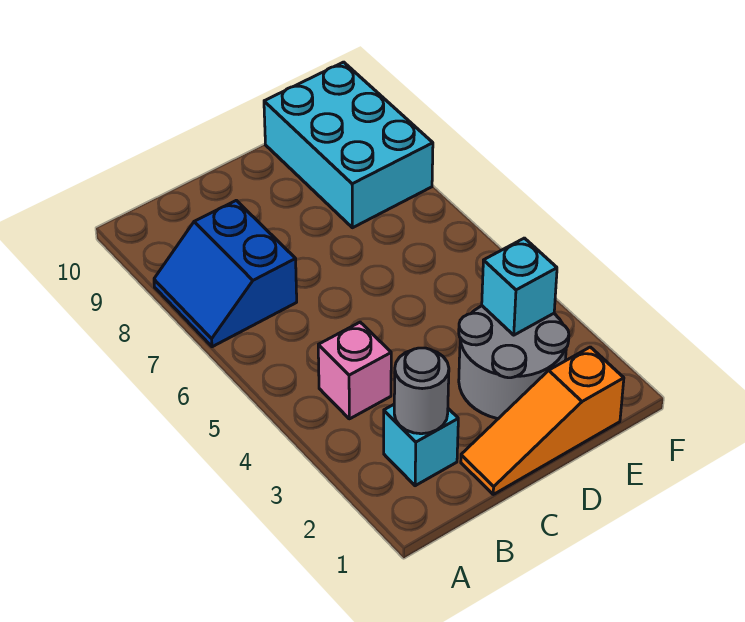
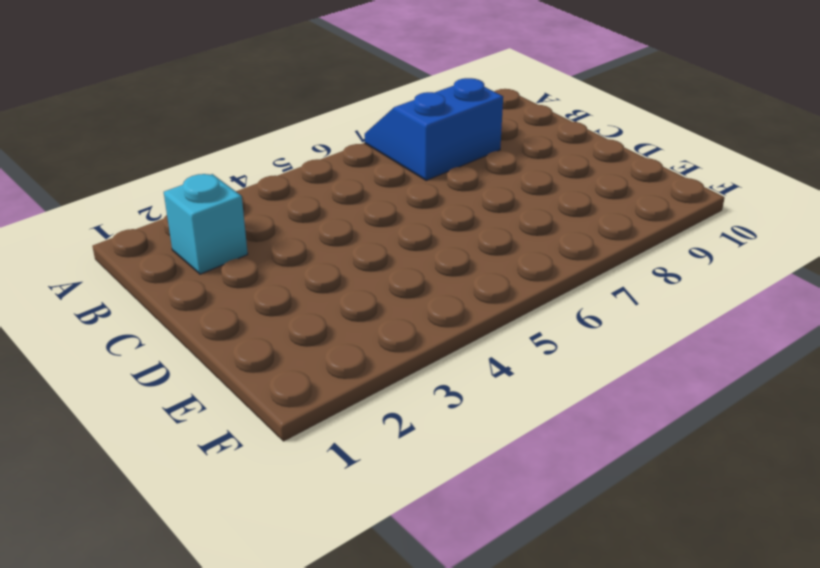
none -> pink brick B4 level 1
none -> orange slope C1:E1 level 1 top E

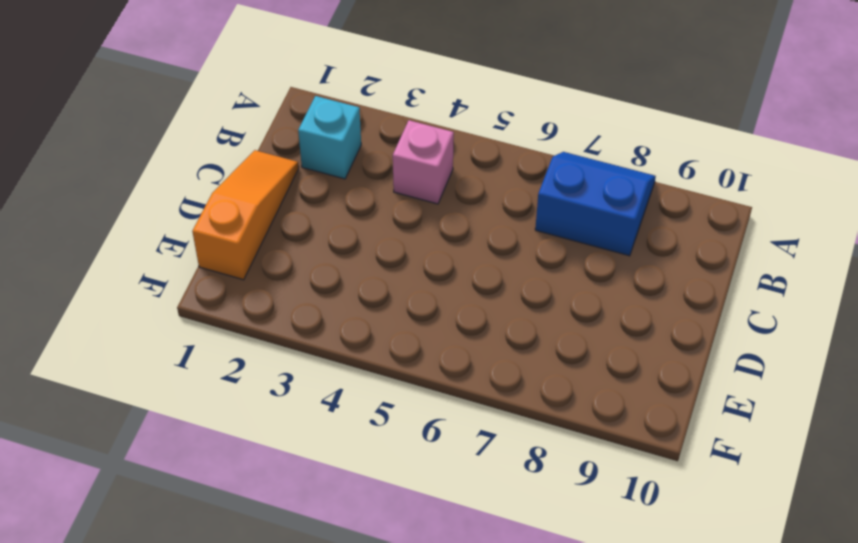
none -> grey round brick D2:E3 level 1
none -> cyan brick E8:F10 level 1

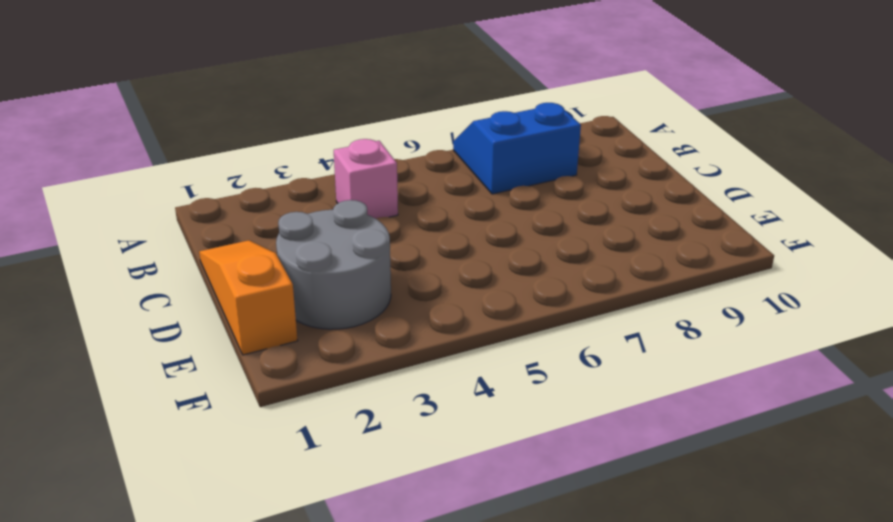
none -> cyan brick B2 level 1
none -> cyan brick E8:F10 level 1

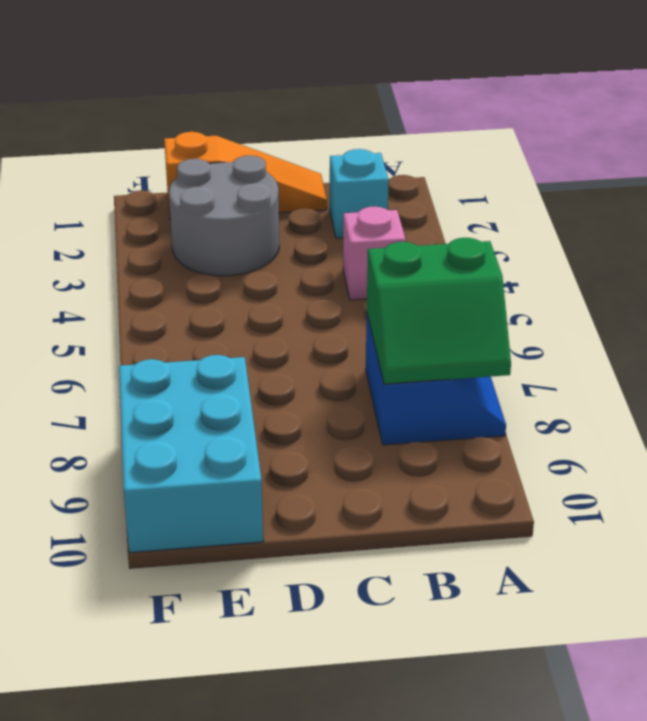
green slope A7:B8 level 2 top 7 -> none
none -> grey round brick B2 level 2
none -> cyan brick E3 level 2

